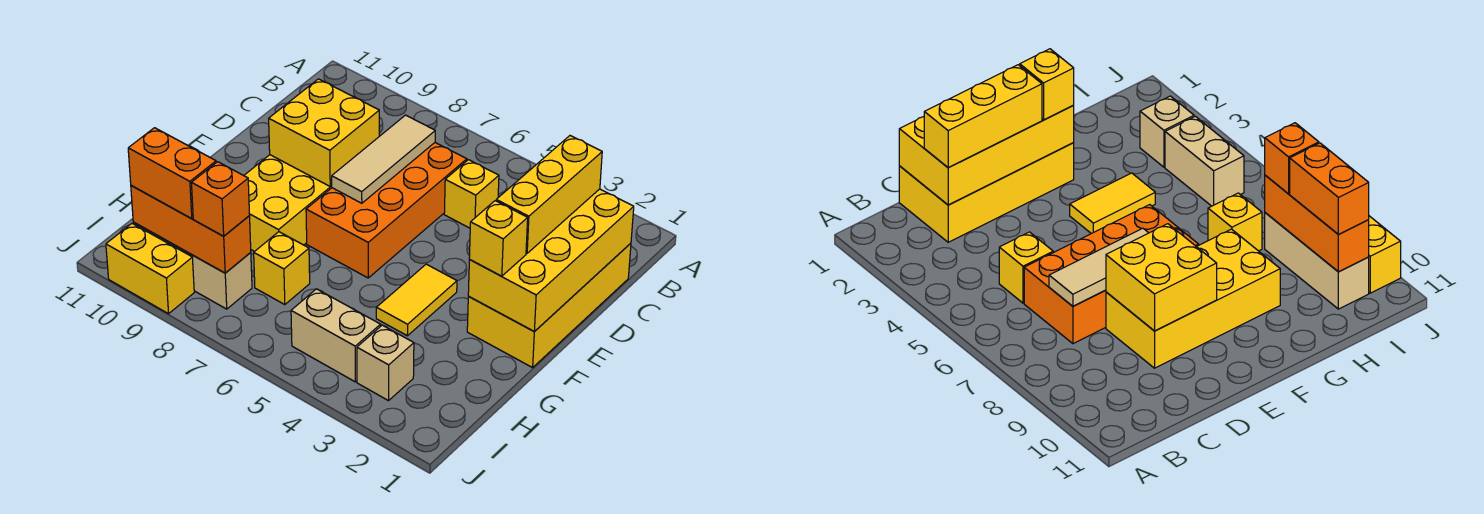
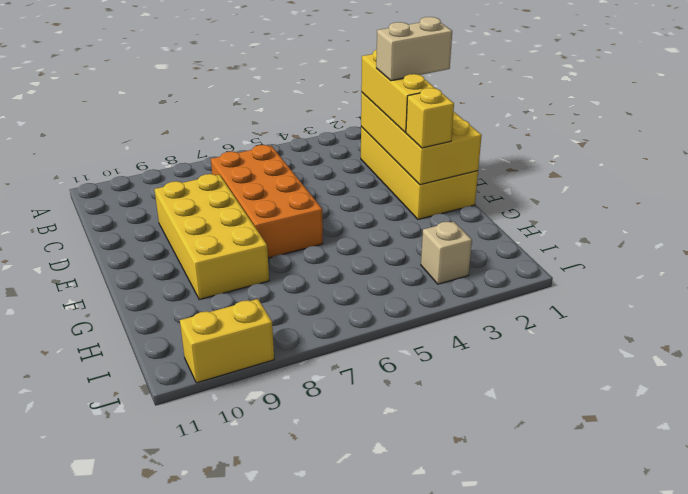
tan brick D1:D2 level 4 -> tan brick I4:I5 level 1
none -> yellow brick C5 level 1
none -> yellow tile F4:G4 level 1
none -> yellow brick H7 level 1

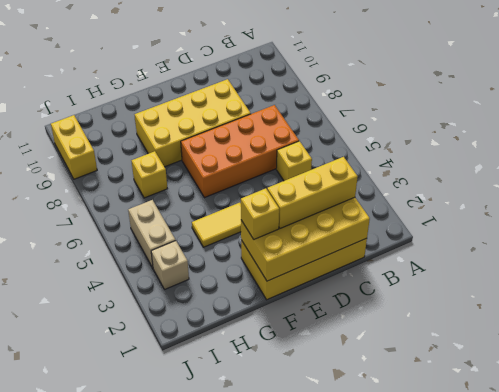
none -> tan brick I8:I10 level 1
none -> tan tile C7:E7 level 2
none -> yellow brick D8:E9 level 2

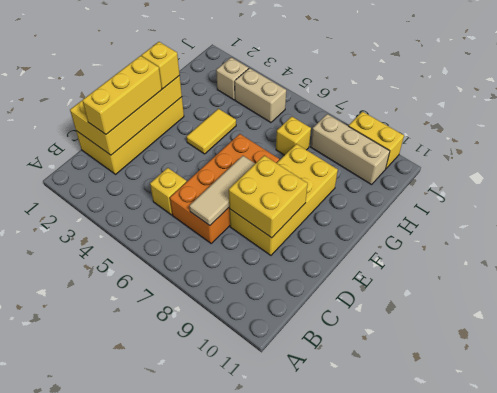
none -> orange brick I8:I10 level 2
none -> orange brick I8 level 3
none -> orange brick I9:I10 level 3

